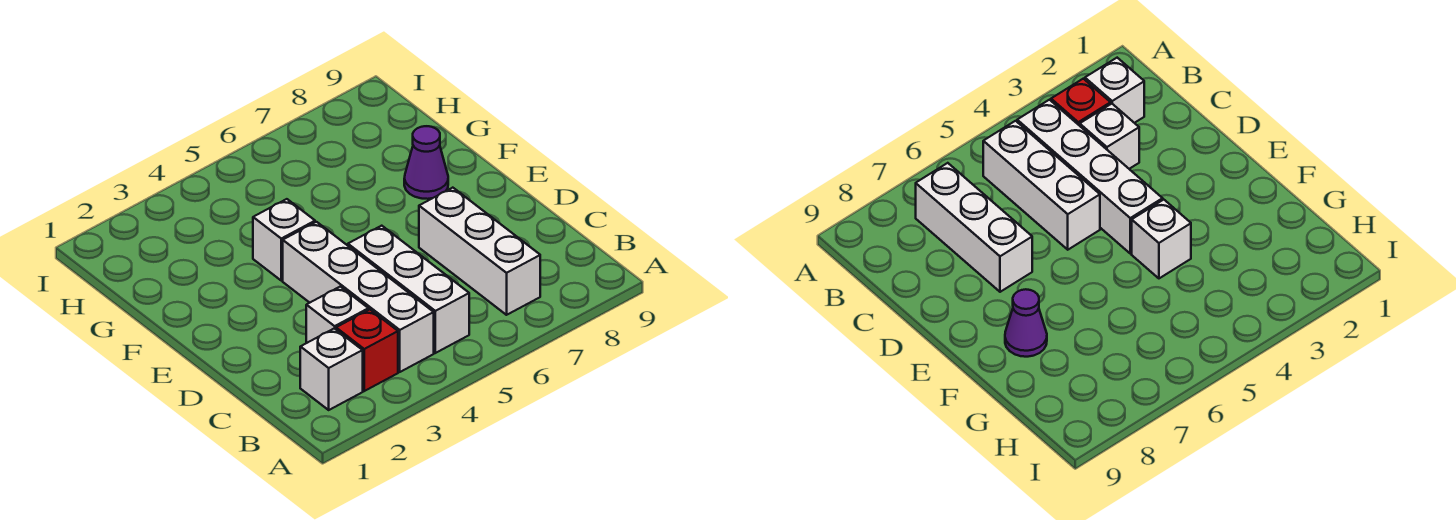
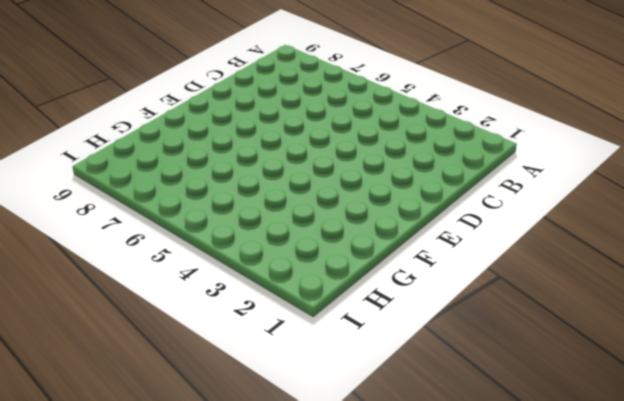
none -> white brick B2 level 1
none -> red brick B3 level 1

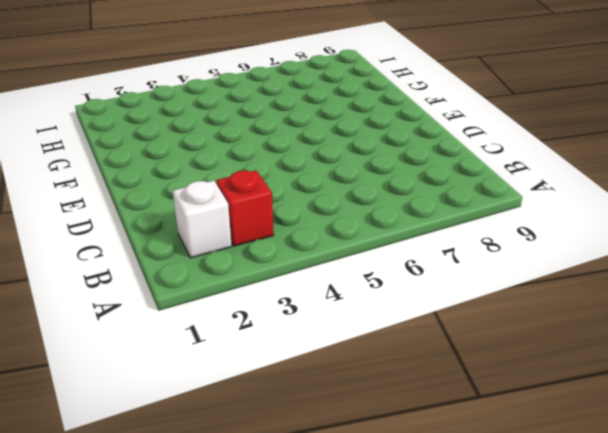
none -> white brick B4:E4 level 1
none -> white brick B5:D5 level 1

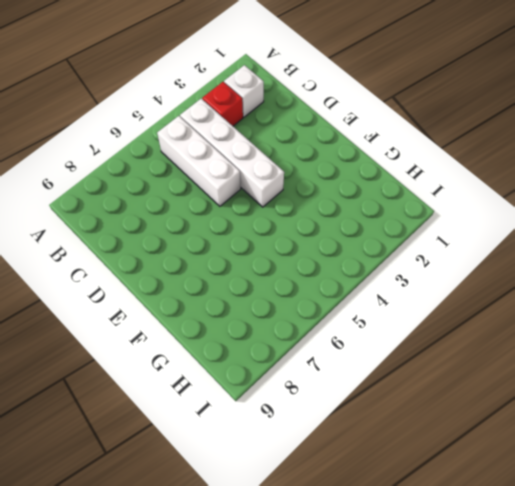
none -> white brick B7:D7 level 1
none -> white brick C3 level 1

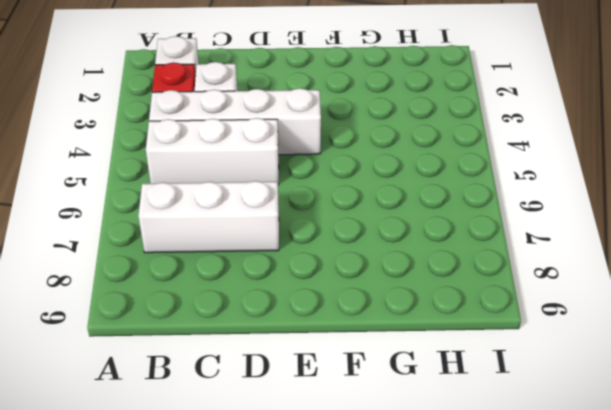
none -> white brick F4 level 1
none -> purple cone F8 level 1

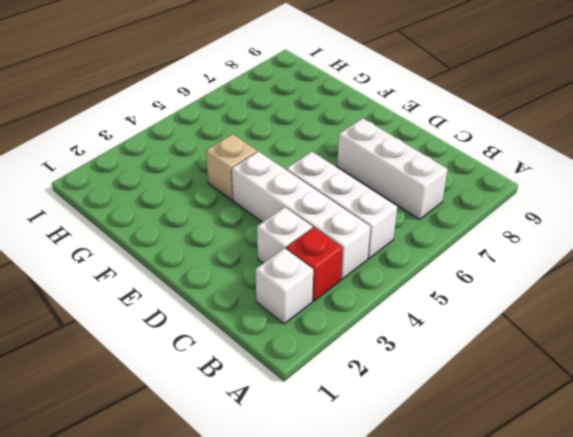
tan brick F4 level 1 -> white brick F4 level 1
none -> purple cone F8 level 1

